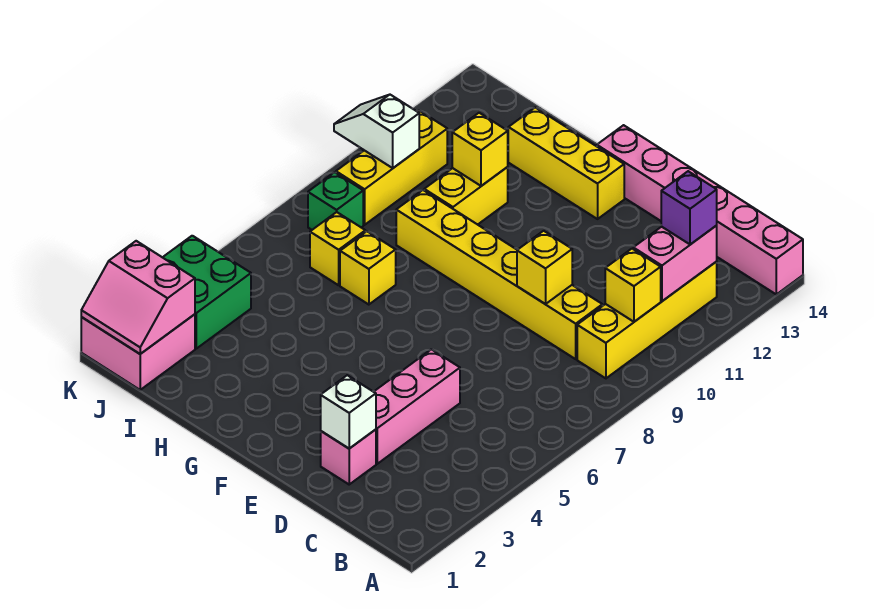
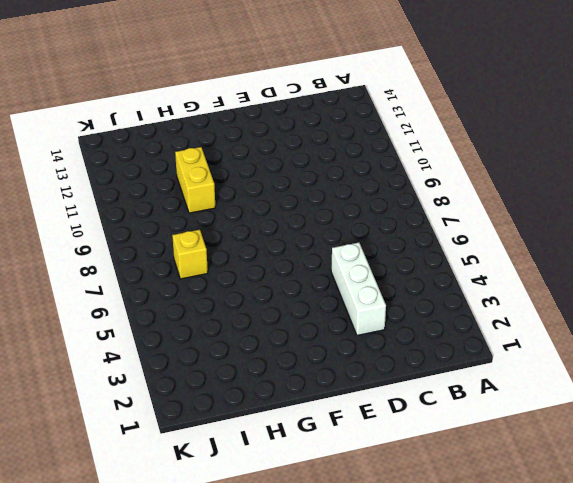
white brick D3:D5 level 1 -> pink brick D3:D5 level 1
none -> pink brick A14:F14 level 1
none -> yellow brick B9:B12 level 1
none -> yellow brick C9:H9 level 1

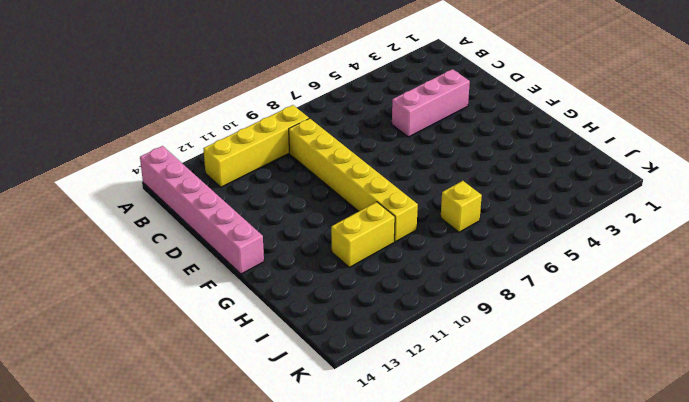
none -> pink brick D2 level 1
none -> yellow brick F13:H13 level 1
none -> yellow brick H7 level 1

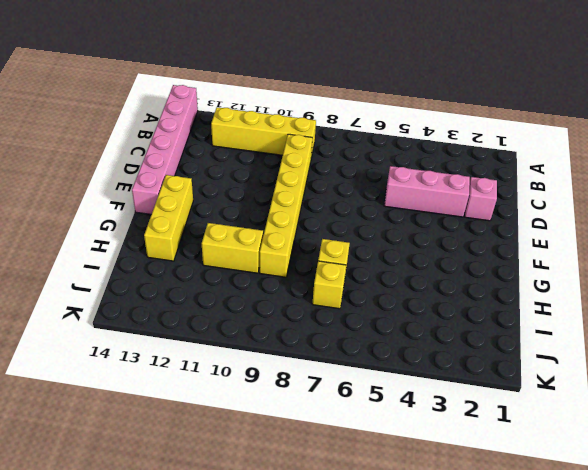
none -> pink brick J1:K2 level 1
none -> green brick J3:K4 level 1
none -> green brick J8 level 1

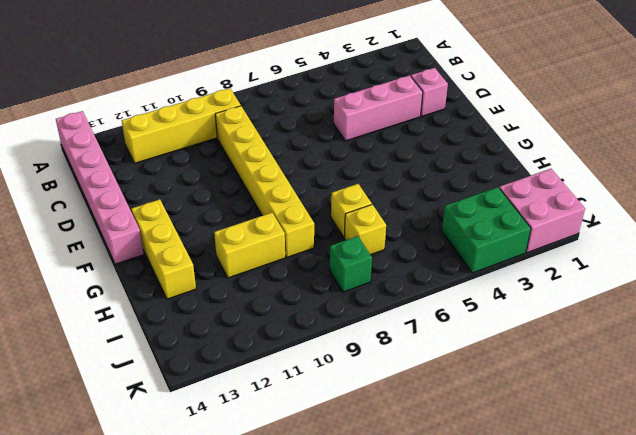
none -> yellow brick J9:J11 level 1
none -> yellow brick B10 level 2
none -> pink brick B11:B12 level 2

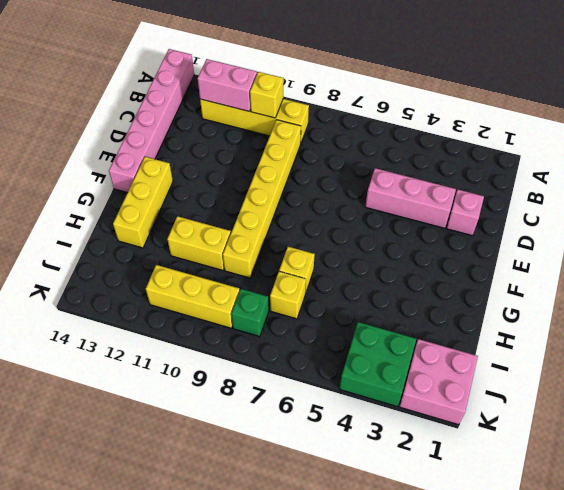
none -> white brick D2 level 2
none -> yellow brick D9 level 2
none -> yellow brick H11 level 2

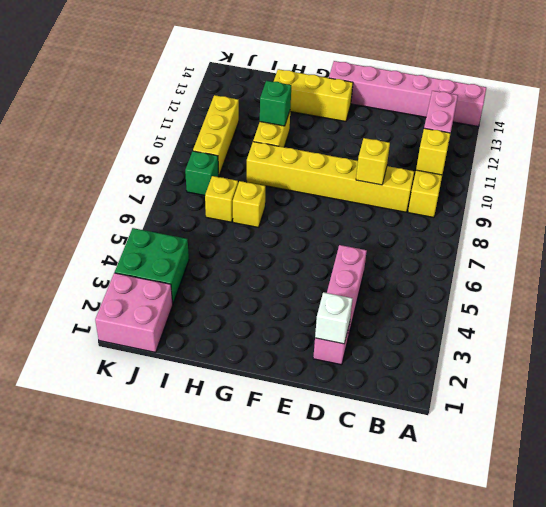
green brick H11 level 2 -> yellow brick H11 level 2
none -> pink slope J1:K2 level 2 top 2
none -> white slope J10:K10 level 2 top J
none -> purple brick B12 level 3

